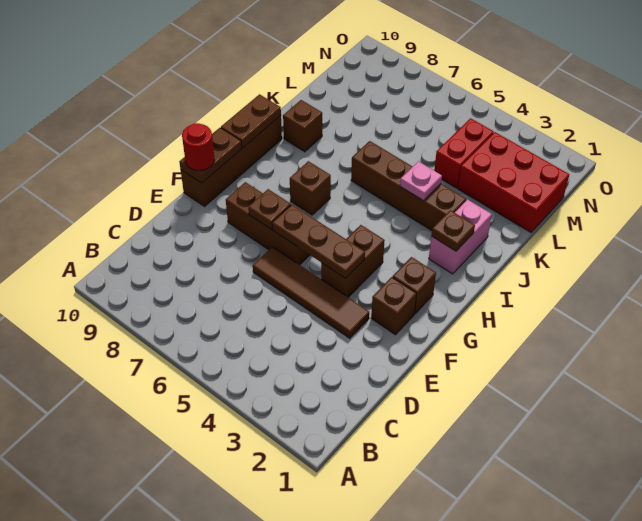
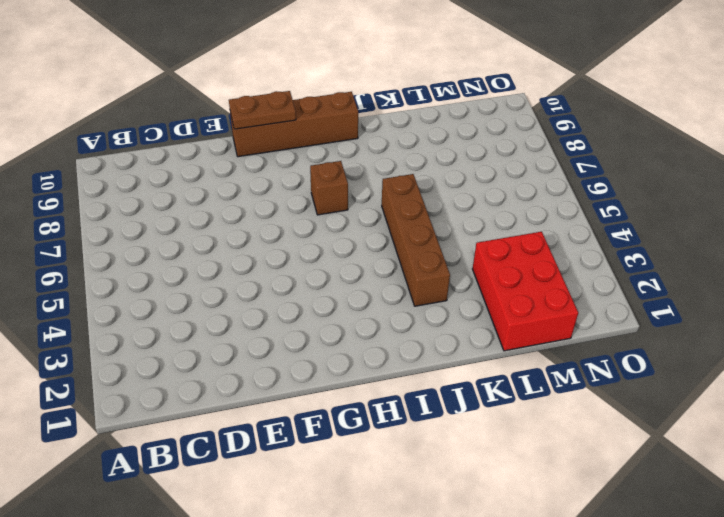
none -> brown tile E3:E6 level 1
none -> brown brick F2 level 1
none -> brown brick F4:G4 level 1

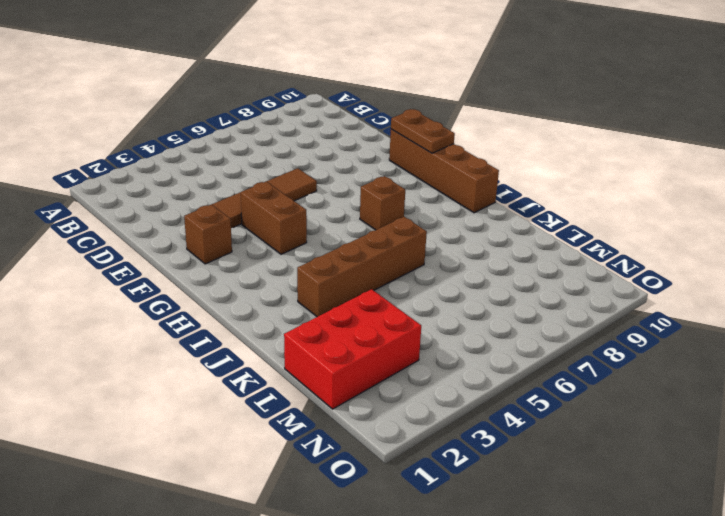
none -> brown brick F6:F8 level 1
none -> brown brick G2 level 1
none -> pink brick I2:J2 level 1

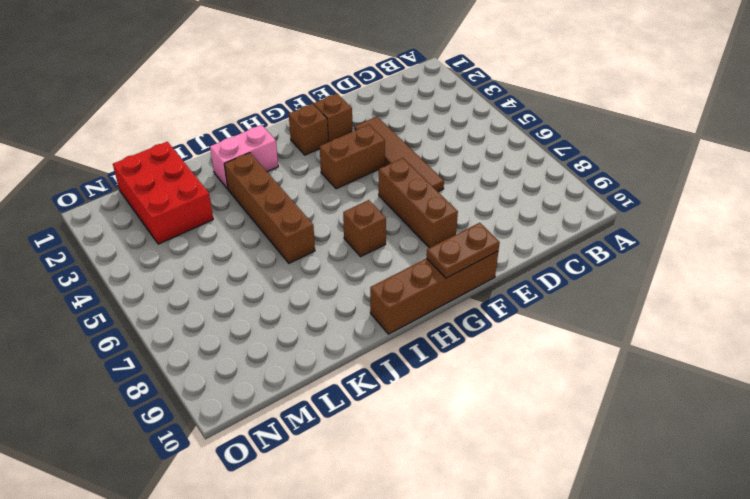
none -> brown brick J9 level 1
none -> red brick L4:M4 level 1
none -> brown plate F4:F6 level 2

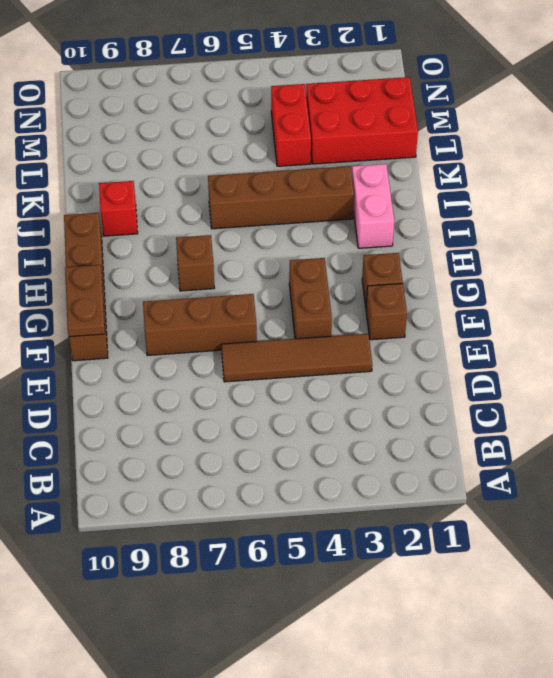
red brick J9 level 1 -> brown brick J9 level 1
none -> brown plate F4:F6 level 2
none -> brown plate F7 level 2
none -> brown plate H10:I10 level 2

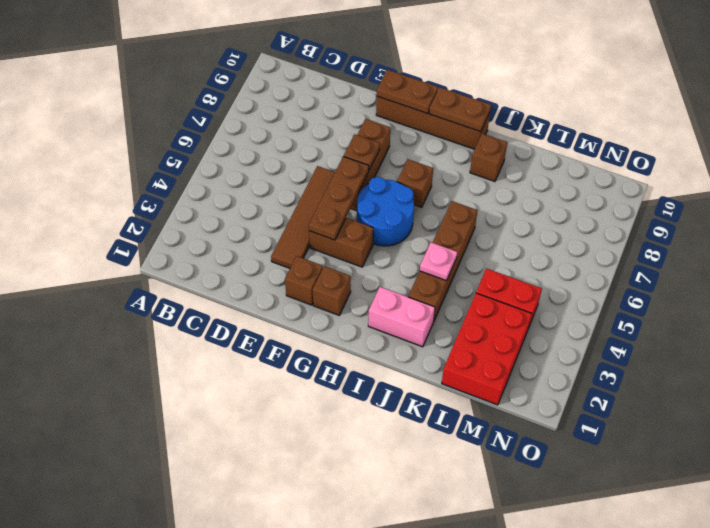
blue round brick G5:H6 level 1 -> none
none -> brown plate I2 level 2
none -> red round brick F10 level 3

